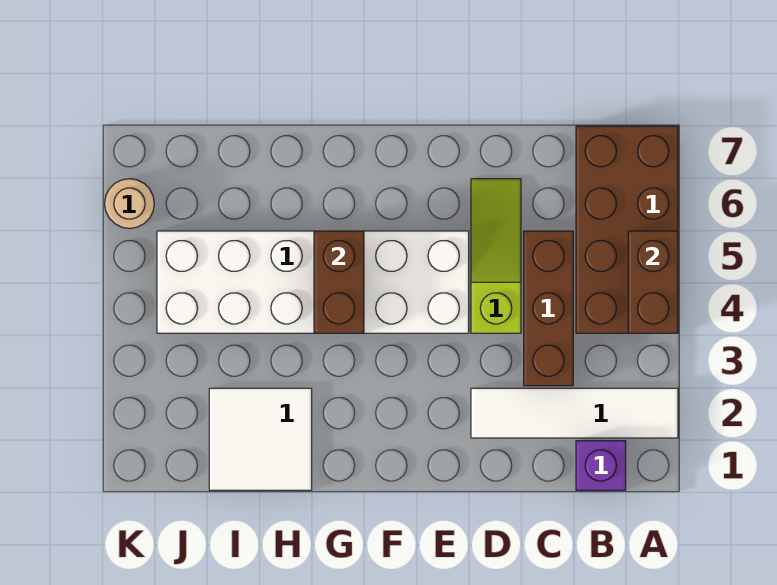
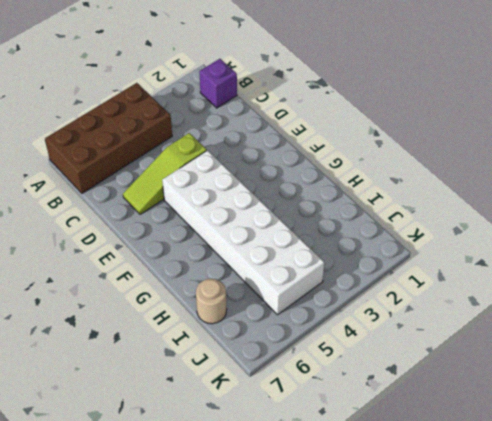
tan round brick I7 level 1 -> tan round brick K6 level 1
none -> white tile A2:D2 level 1
none -> brown brick C3:C5 level 1

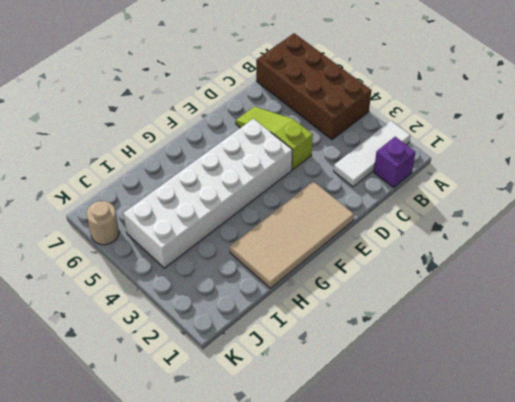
white tile A2:C2 level 1 -> white tile A2:D2 level 1
tan tile E1:H2 level 1 -> white tile H1:I2 level 1
none -> brown brick C3:C5 level 1
none -> brown brick A4:A5 level 2

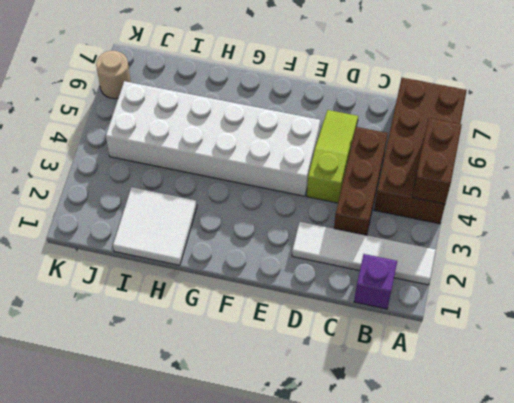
none -> brown brick G4:G5 level 2

